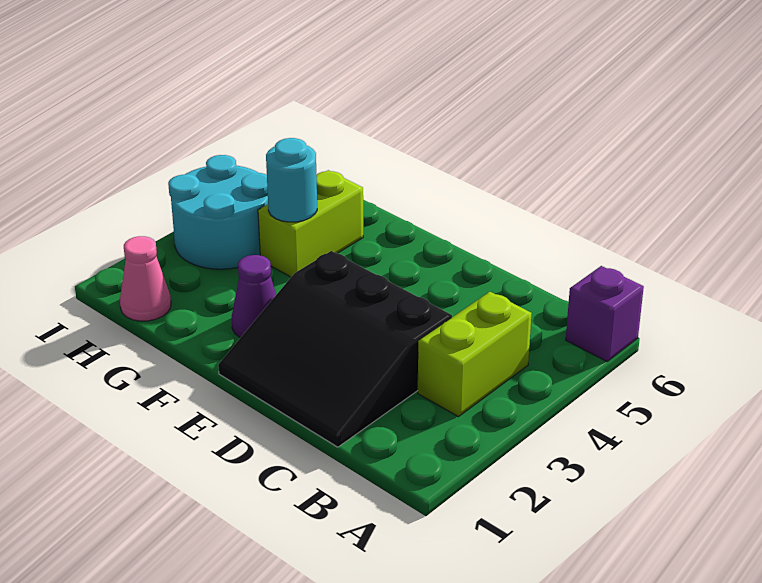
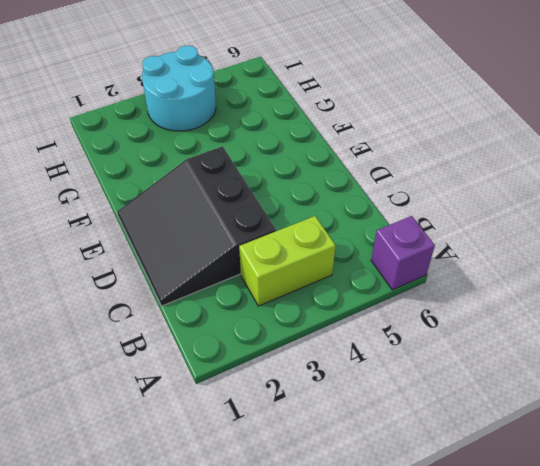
none -> purple cone F2 level 1
none -> lime brick G4:G5 level 1

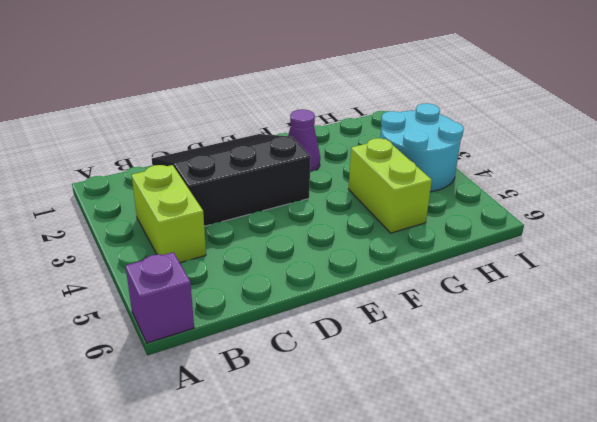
none -> pink cone H1 level 1
none -> cyan round brick G4 level 2

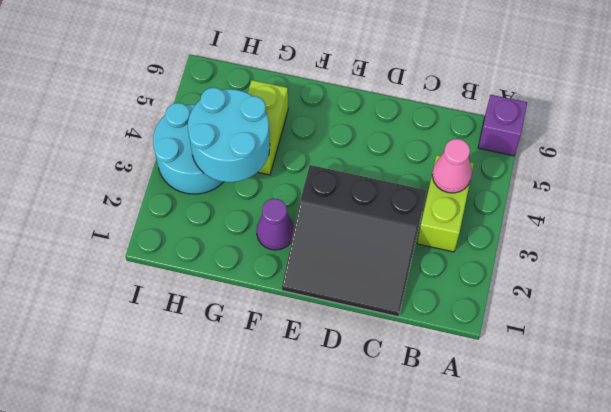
pink cone B4 level 2 -> pink cone H1 level 1
cyan round brick G3:H4 level 2 -> cyan round brick G4 level 2

